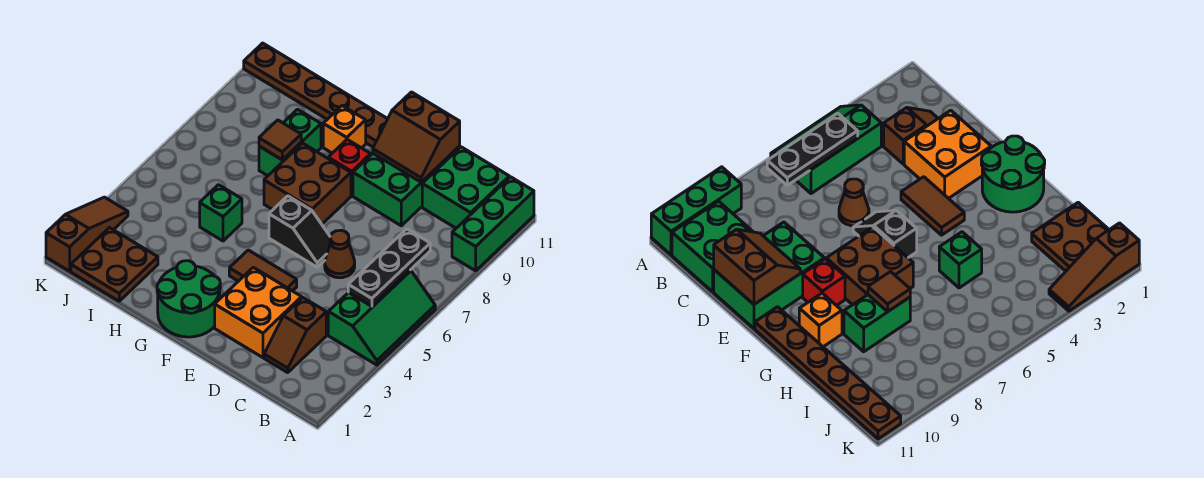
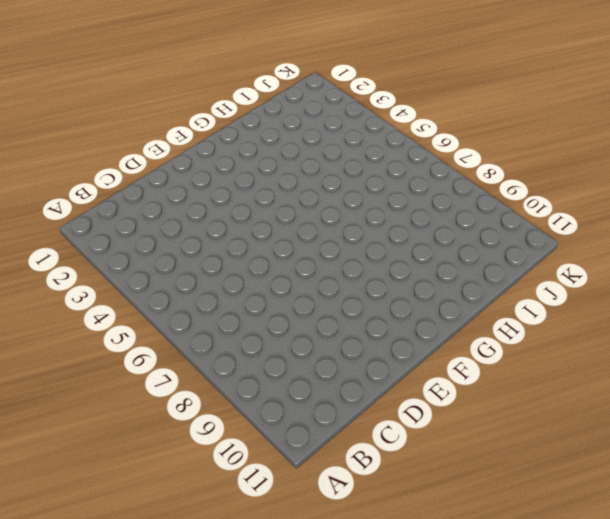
none -> green slope A4:B6 level 1 top B
none -> green brick A9:A11 level 1
none -> green brick B10:C11 level 1

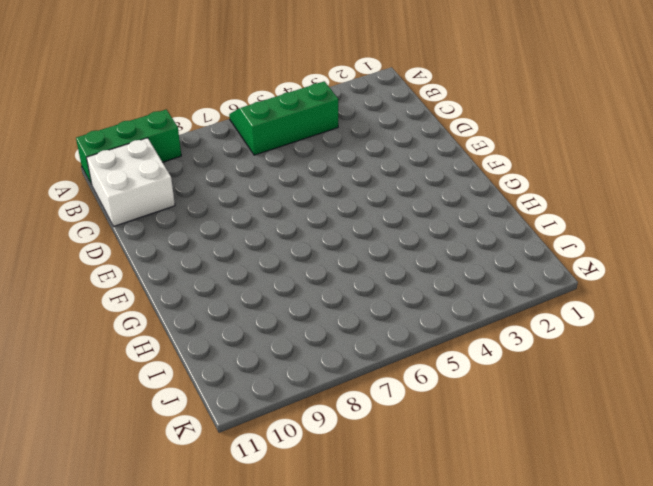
white brick B10:C11 level 1 -> green brick B10:C11 level 1
none -> brown slope C2:C3 level 1 top 3
none -> orange brick D2:E3 level 1
none -> brown cone D6 level 1

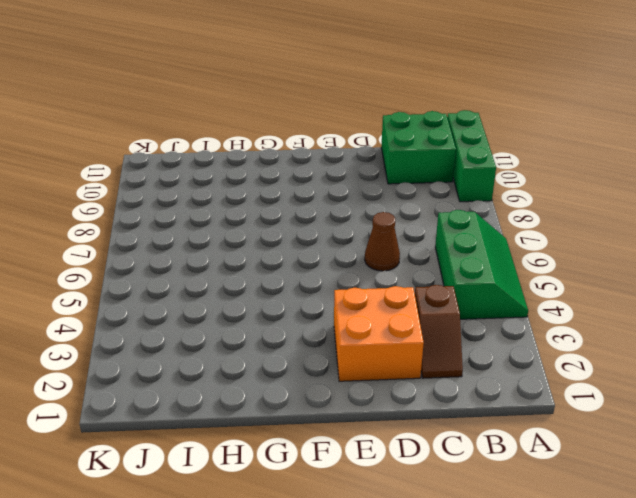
none -> green brick D9:E11 level 1
none -> brown tile E4:F4 level 1
none -> black slope E6:F6 level 1 top F

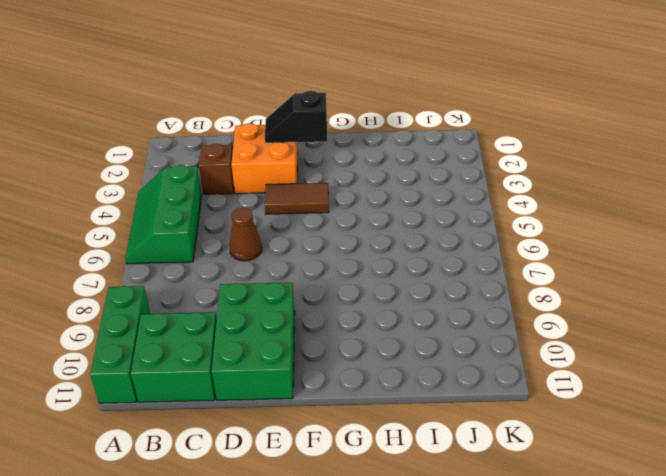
black slope E2:F2 level 2 top F -> black slope E6:F6 level 1 top F
none -> green round brick F1:G2 level 1
none -> brown brick F7:G8 level 1
none -> red brick F9 level 1

